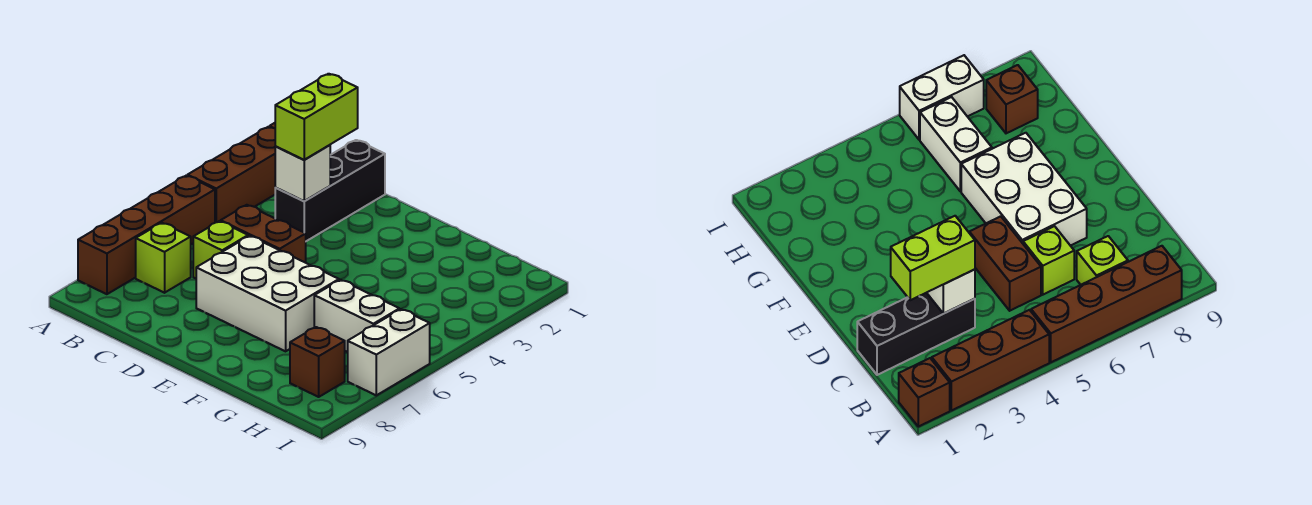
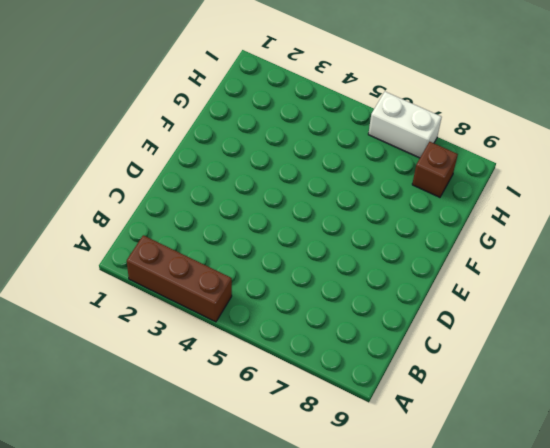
none -> brown brick A1 level 1
none -> brown brick A5:A8 level 1
none -> lime brick B7 level 1

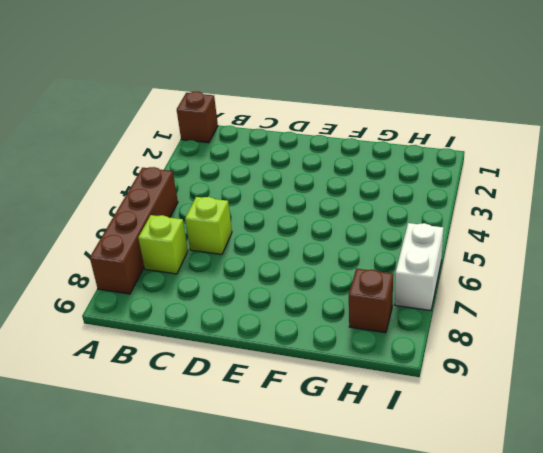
none -> brown brick A2:A4 level 1
none -> black brick C1:C3 level 1
none -> brown brick C5:D5 level 1

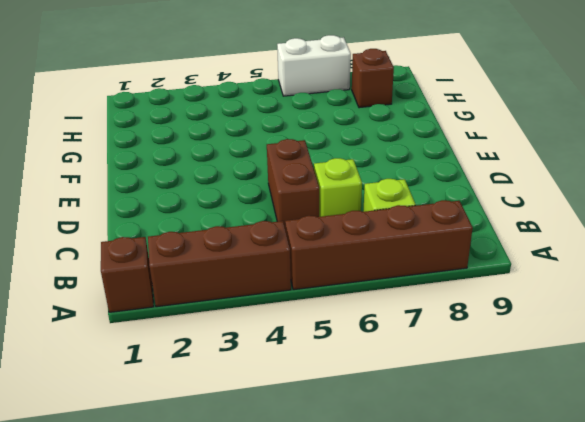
none -> black brick C1:C3 level 1
none -> white brick D6:F7 level 1
none -> white brick G6:H6 level 1

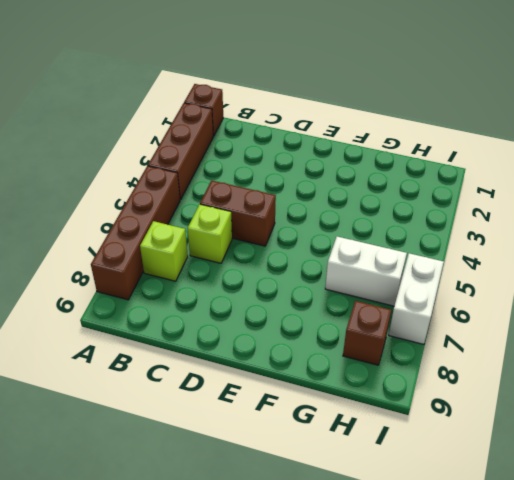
none -> black brick C1:C3 level 1
none -> white brick D6:F7 level 1
none -> white brick C3 level 2

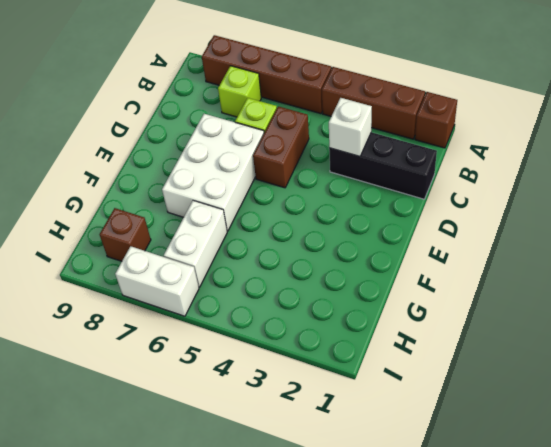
none -> lime brick C2:C3 level 3

